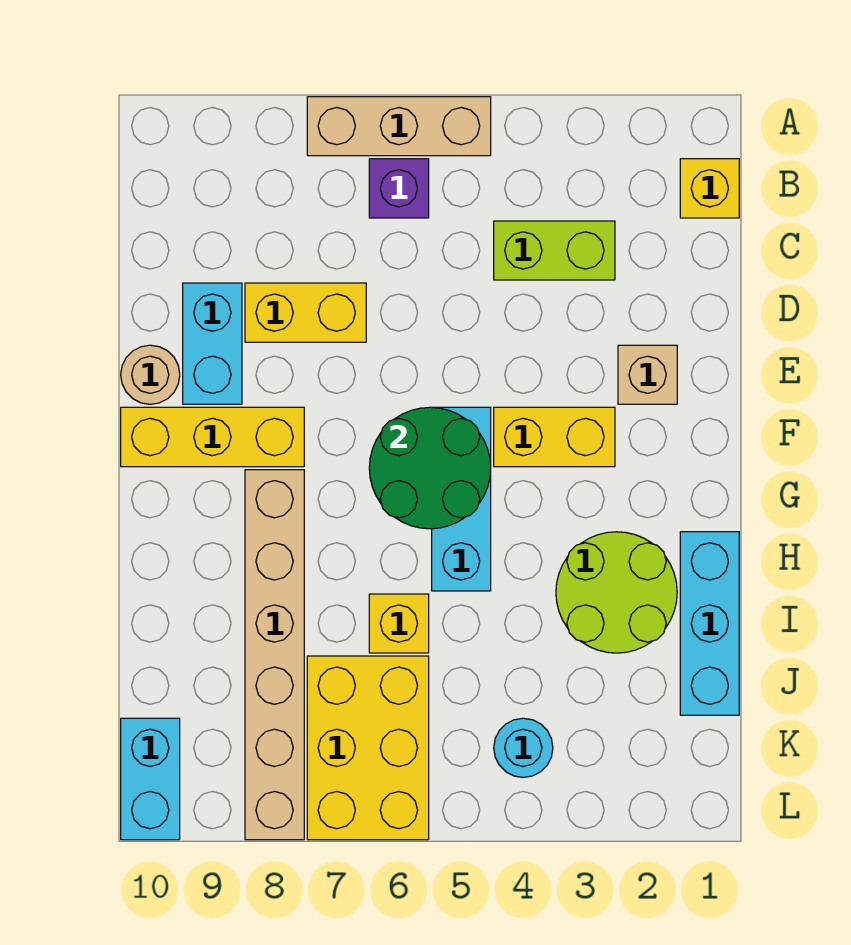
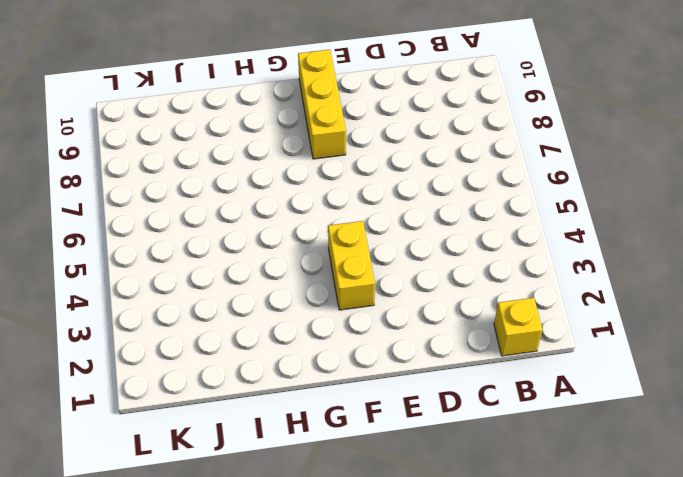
none -> tan brick A5:A7 level 1
none -> purple brick B6 level 1
none -> lime brick C3:C4 level 1

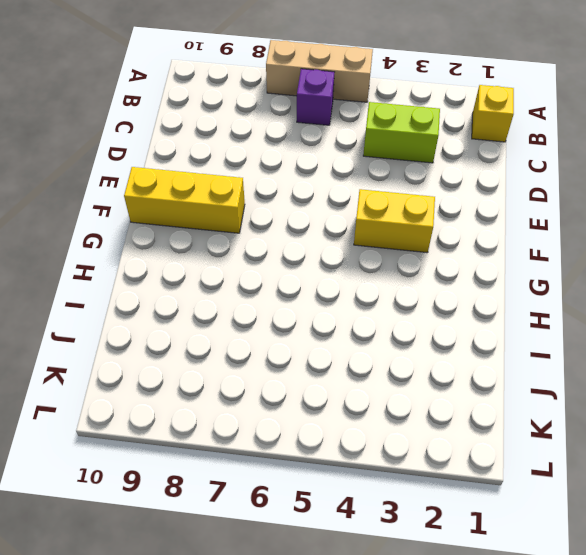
none -> yellow brick D7:D8 level 1
none -> cyan brick D9:E9 level 1
none -> tan brick E2 level 1

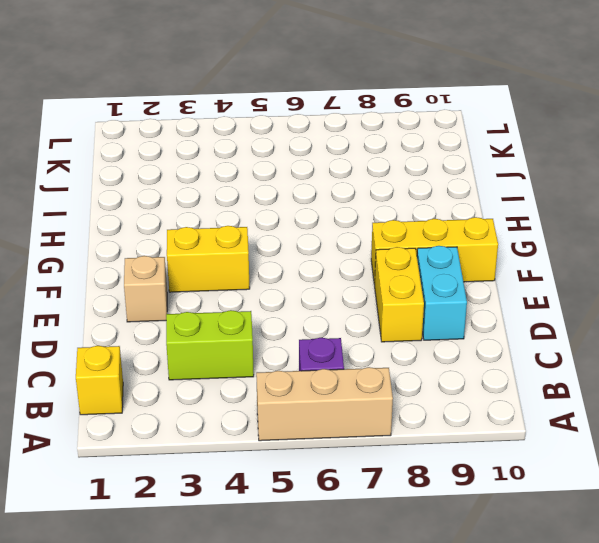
yellow brick D8:E8 level 1 -> yellow brick D7:D8 level 1
none -> tan round brick E10 level 1
none -> cyan brick F5:H5 level 1
none -> tan brick G8:L8 level 1

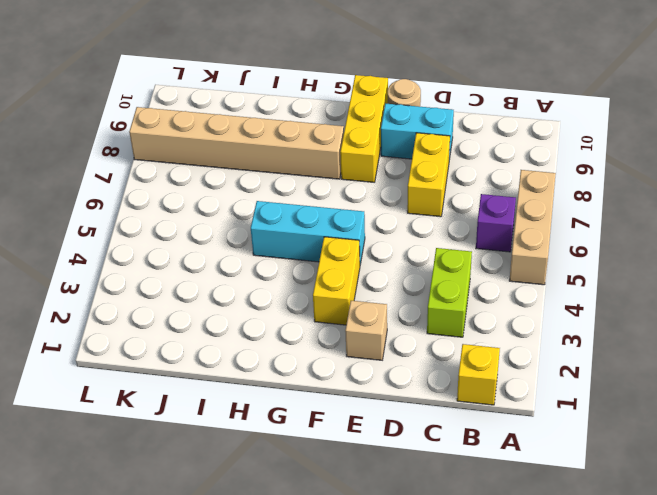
none -> cyan brick H1:J1 level 1
none -> lime round brick H2:I3 level 1
none -> yellow brick I6 level 1

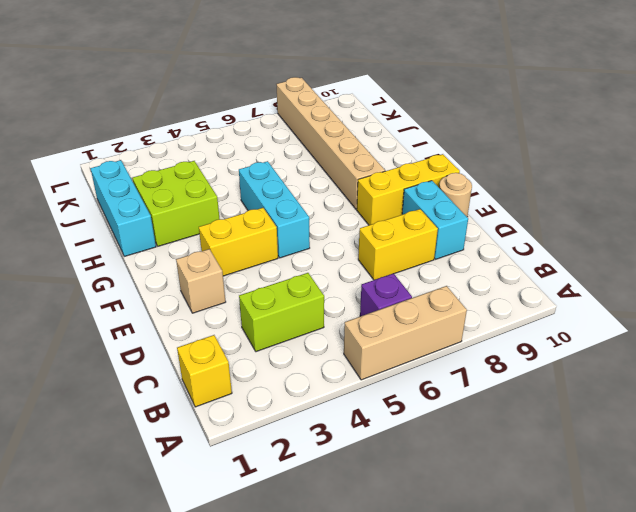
lime brick H2:I3 level 1 -> lime round brick H2:I3 level 1
none -> yellow brick I6 level 1
none -> yellow brick J6:L7 level 1
none -> cyan round brick K4 level 1

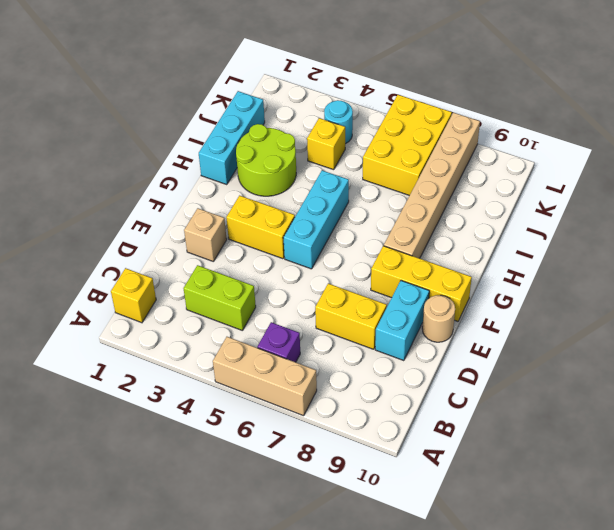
yellow brick J4 level 1 -> yellow brick I6 level 1
none -> cyan brick K10:L10 level 1
none -> green round brick F5:G6 level 2

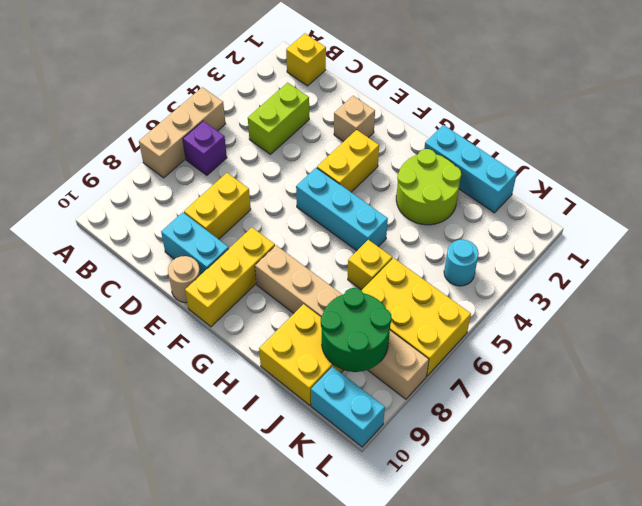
yellow brick I9:J10 level 1 -> none
green round brick J8:K9 level 2 -> green round brick F5:G6 level 2

